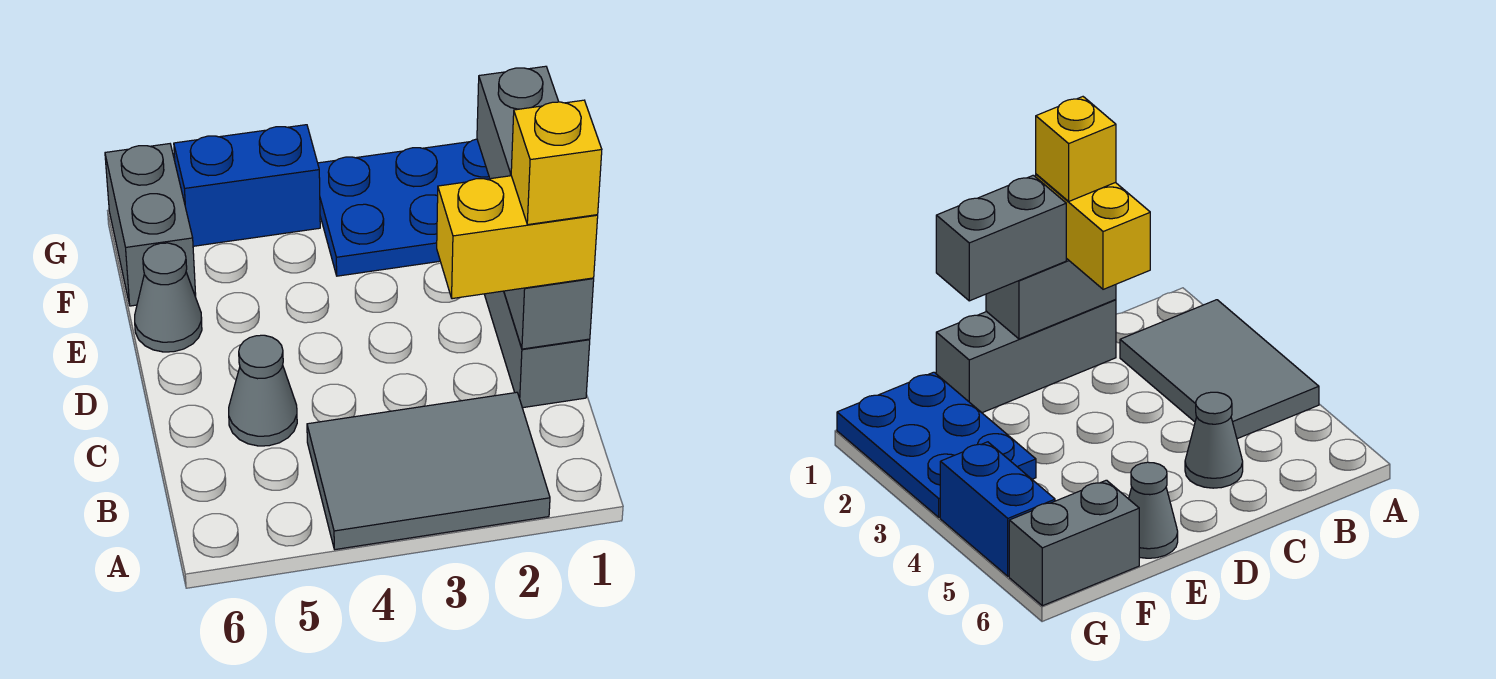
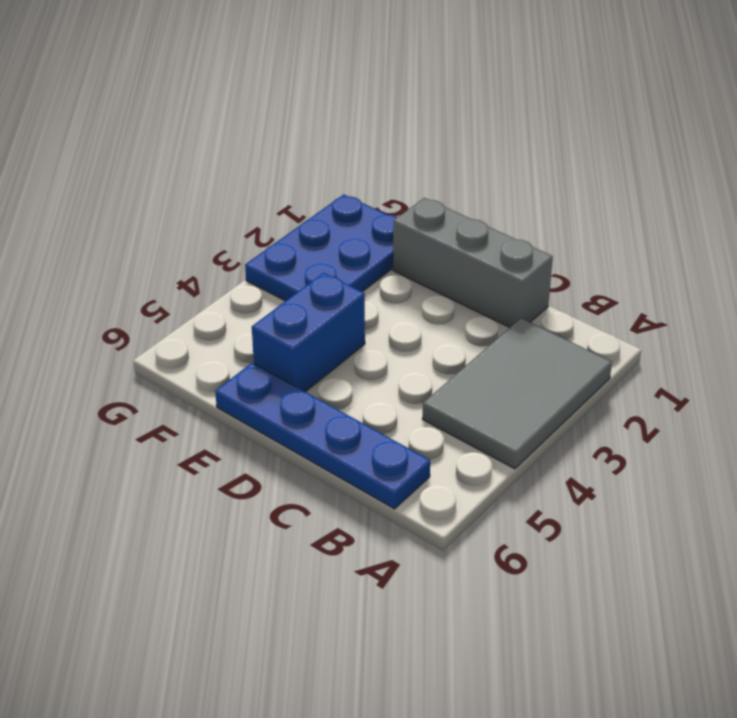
blue plate B6:E6 level 1 -> grey cone E6 level 1
blue brick E4:E5 level 1 -> blue brick G4:G5 level 1
none -> grey cone C5 level 1
none -> grey brick F6:G6 level 1

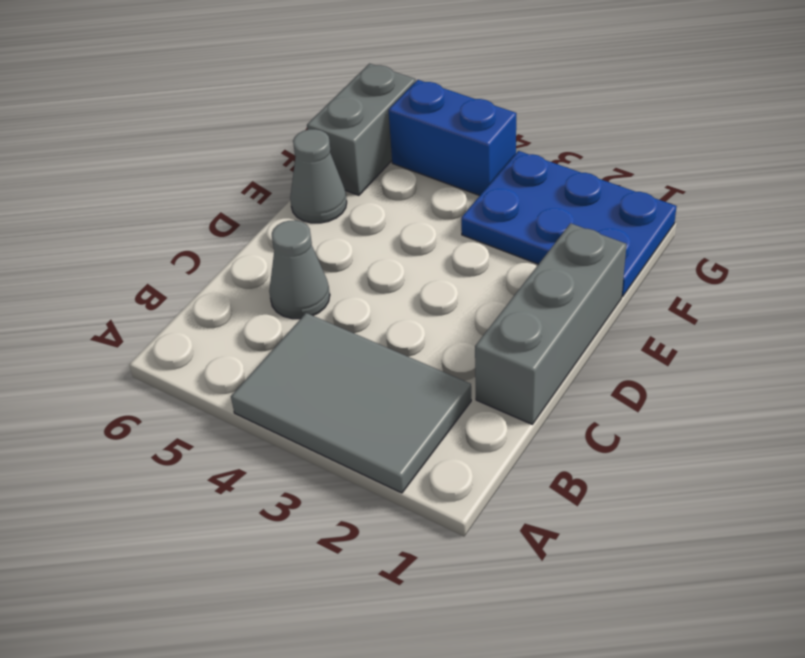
none -> grey brick C1:D1 level 2
none -> yellow brick C1:C2 level 3

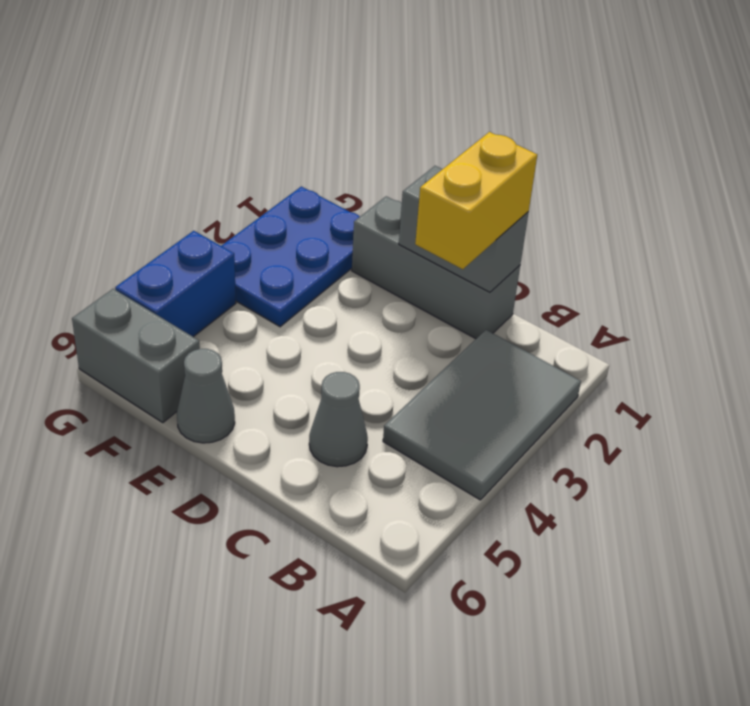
none -> grey brick D1:E1 level 3
none -> yellow brick C1 level 4

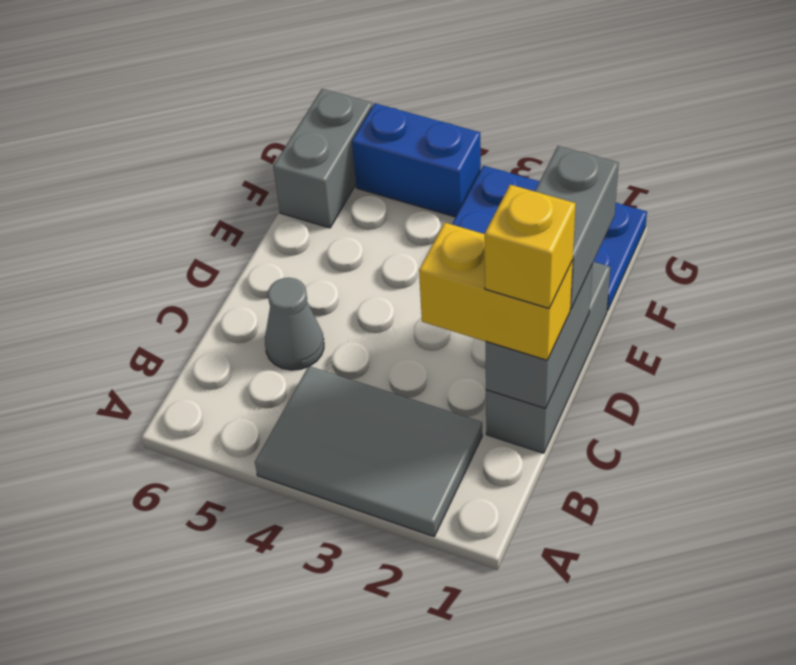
none -> grey cone E6 level 1

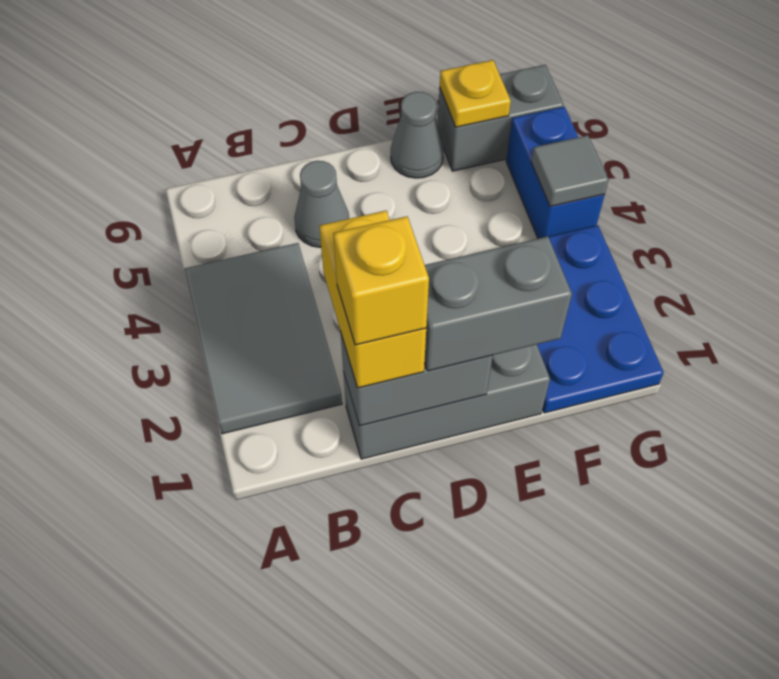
yellow plate F6 level 2 -> none
grey tile G4 level 2 -> none

